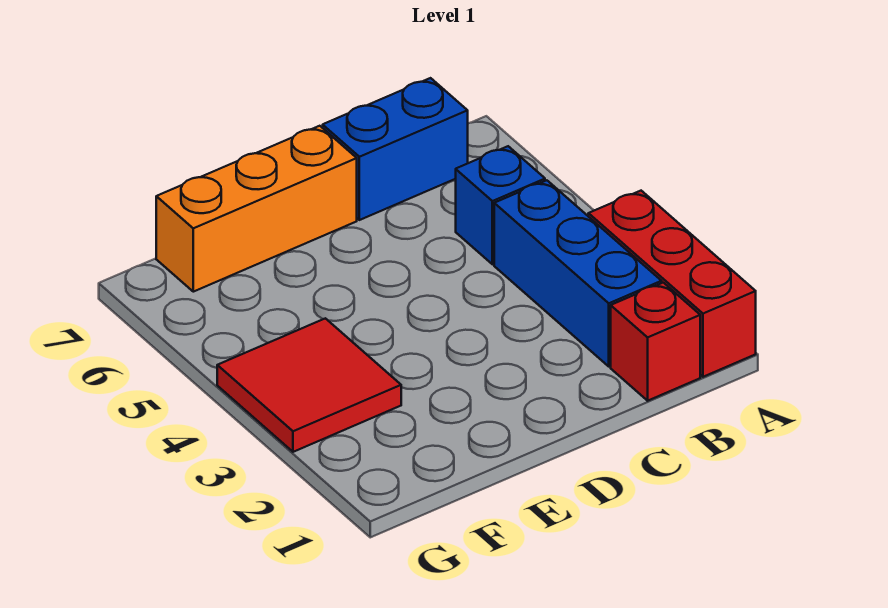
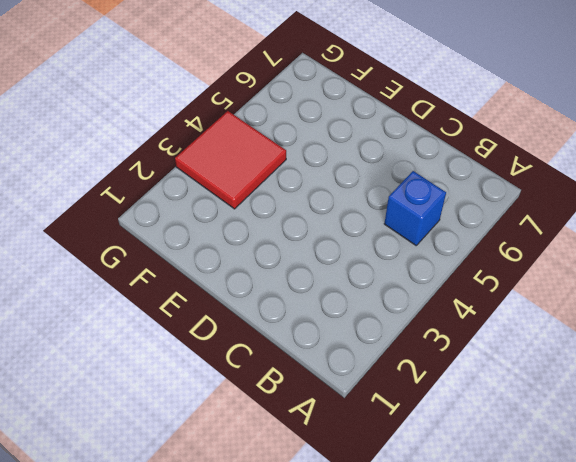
none -> red brick A1:A3 level 1
none -> red brick B1 level 1

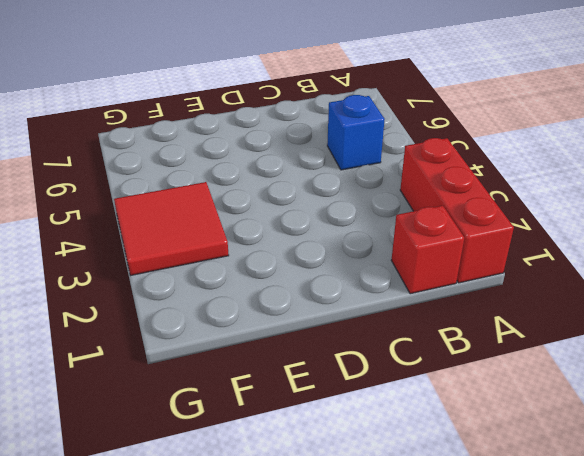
none -> blue brick B2:B4 level 1
none -> blue brick B7:C7 level 1

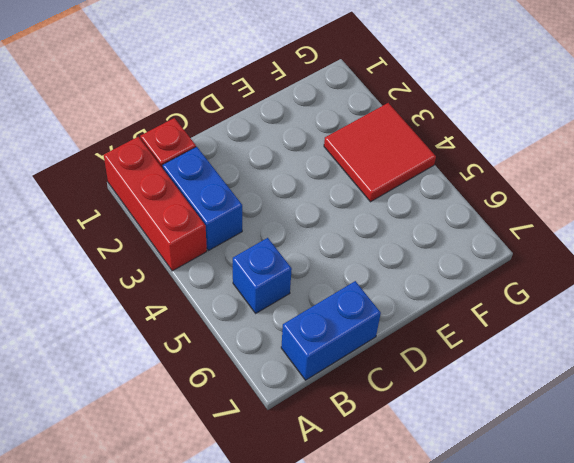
blue brick B2:B3 level 1 -> blue brick B2:B4 level 1
none -> orange brick D7:F7 level 1

